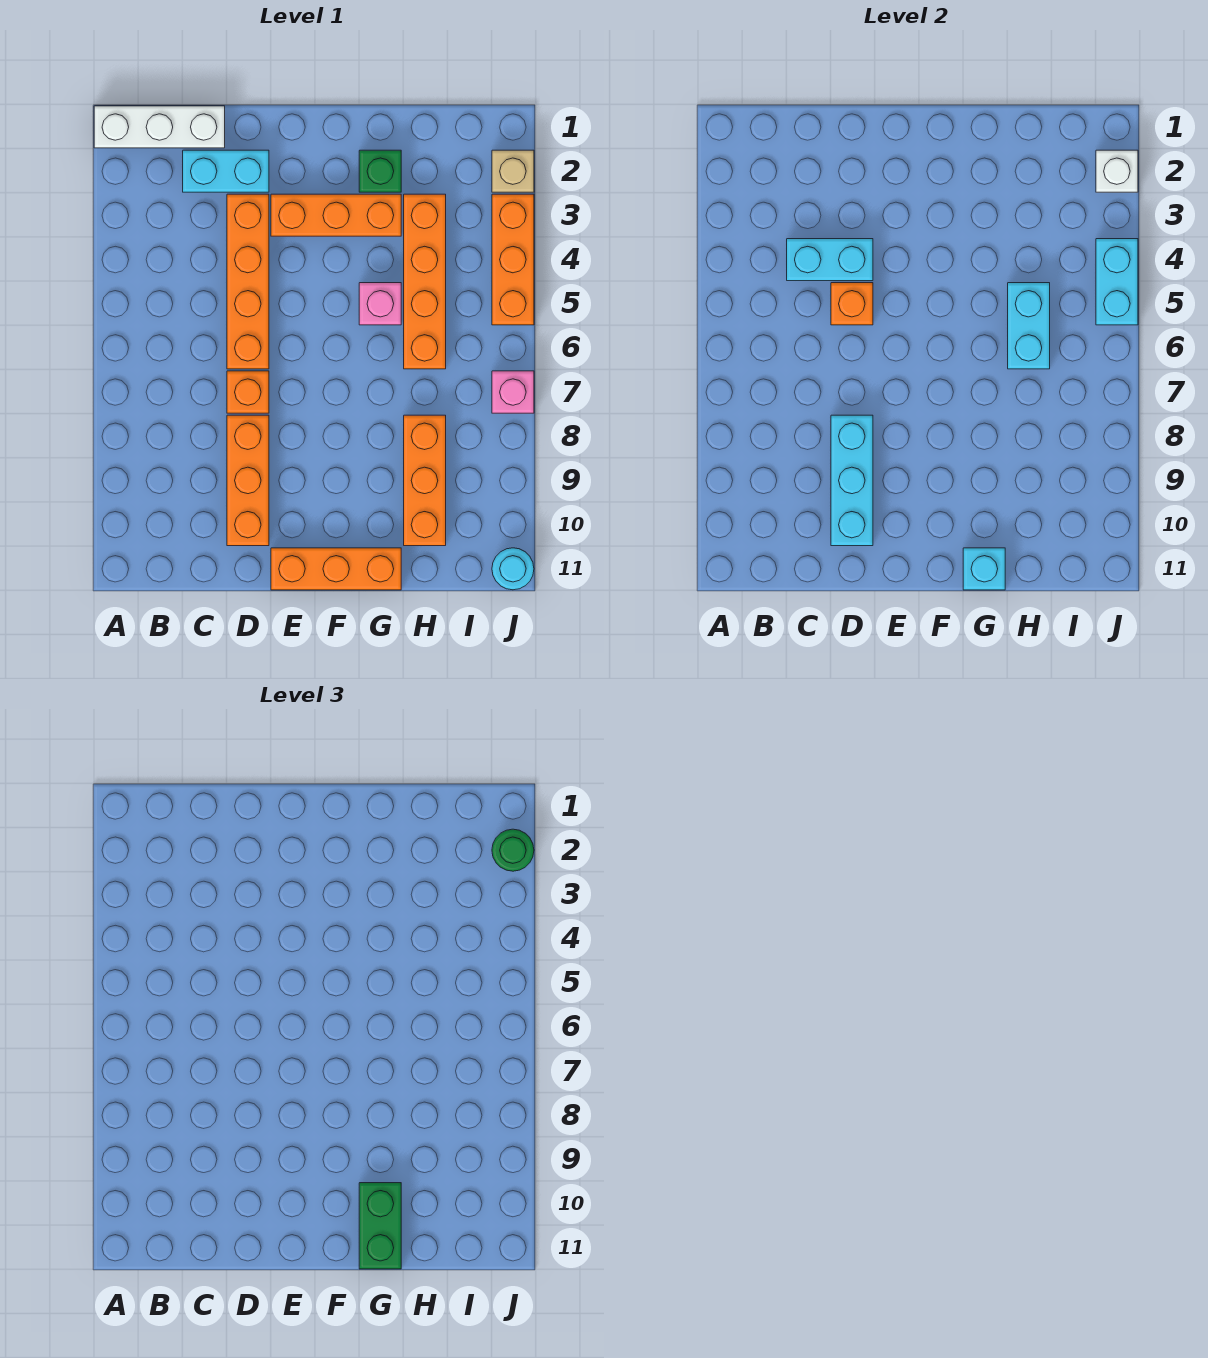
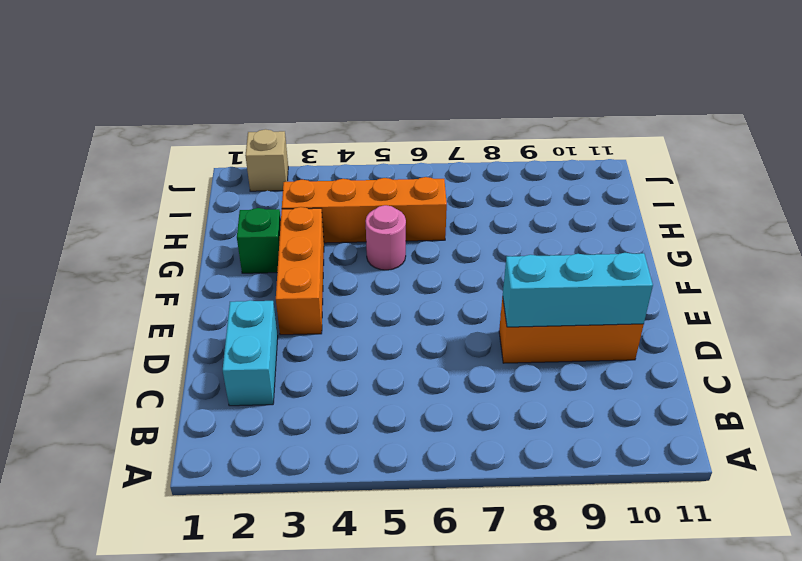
pink round brick G5 level 1 -> pink brick G5 level 1
none -> white brick A1:C1 level 1
none -> orange brick D3:D6 level 1
none -> orange brick D7 level 1

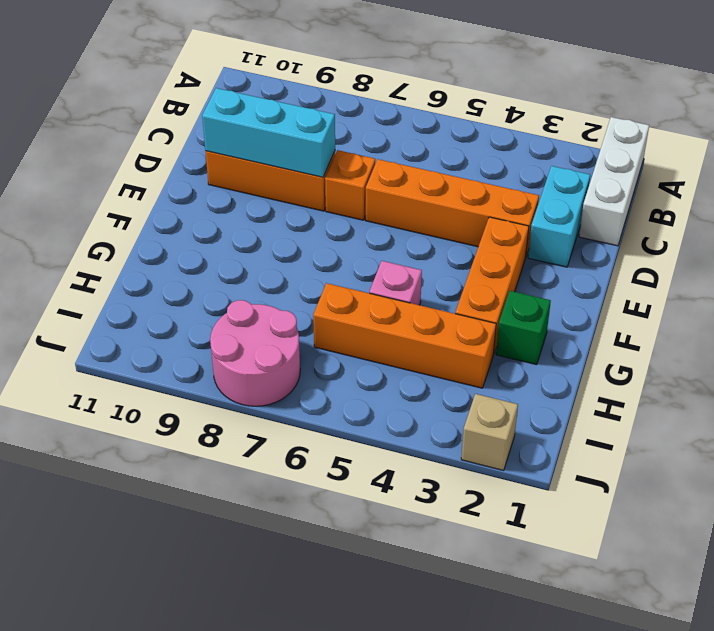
pink round brick I7:J8 level 1 -> pink brick J7 level 1
none -> orange brick E11:G11 level 1
none -> orange brick H8:H10 level 1
none -> orange brick J3:J5 level 1

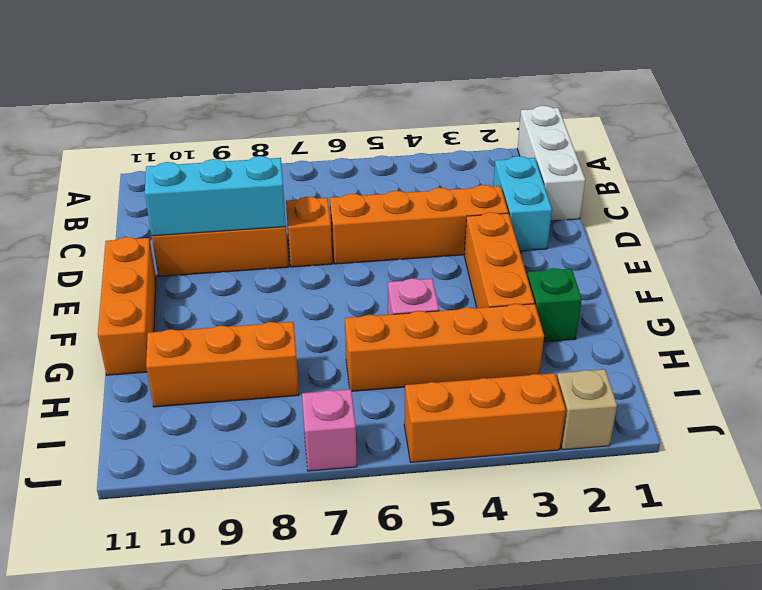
none -> cyan round brick J11 level 1
none -> cyan brick C4:D4 level 2
none -> orange brick D5 level 2

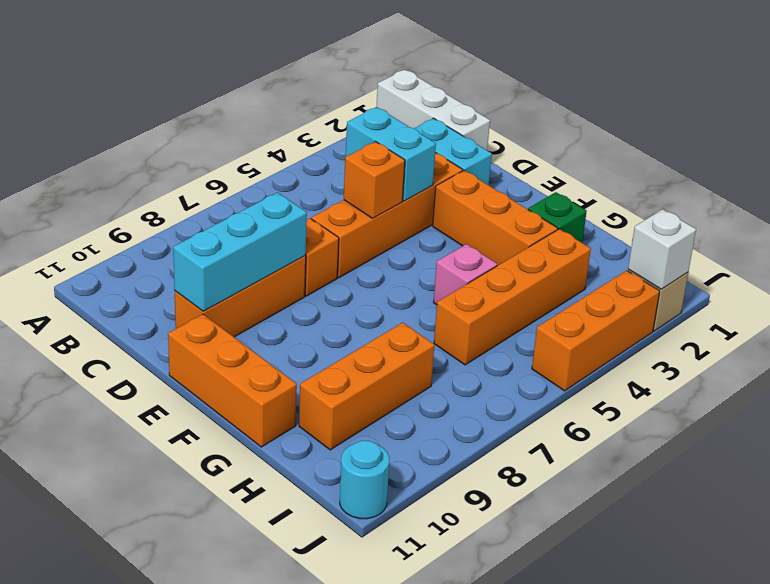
none -> pink brick J7 level 1
none -> cyan brick G11 level 2
none -> cyan brick H5:H6 level 2

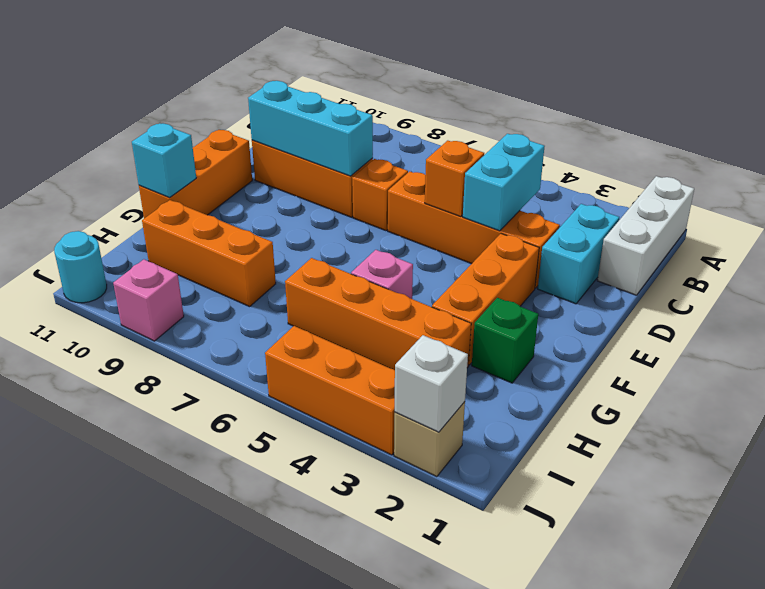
pink brick J9 level 1 -> pink brick J7 level 1
none -> cyan brick H5:H6 level 2
none -> cyan brick J4:J5 level 2
none -> green brick G10:G11 level 3

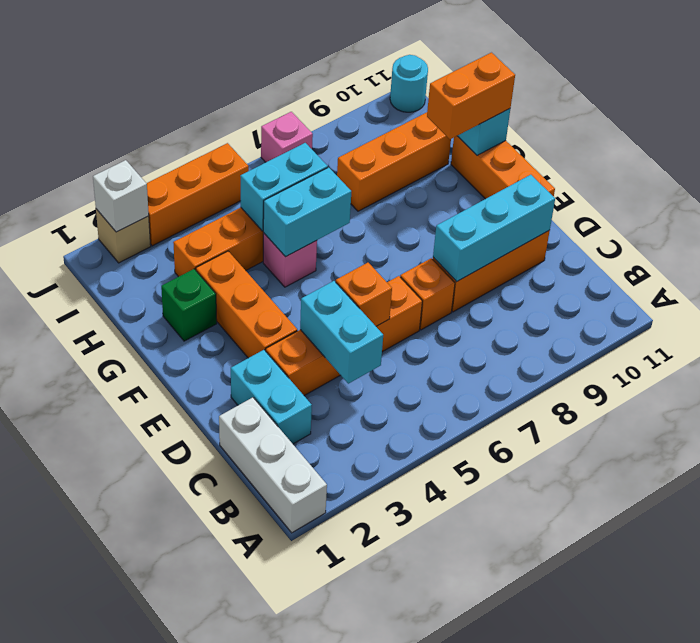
cyan brick G5:G6 level 2 -> cyan brick J4:J5 level 2
orange brick G10:G11 level 3 -> green brick G10:G11 level 3
none -> green round brick J2 level 3

